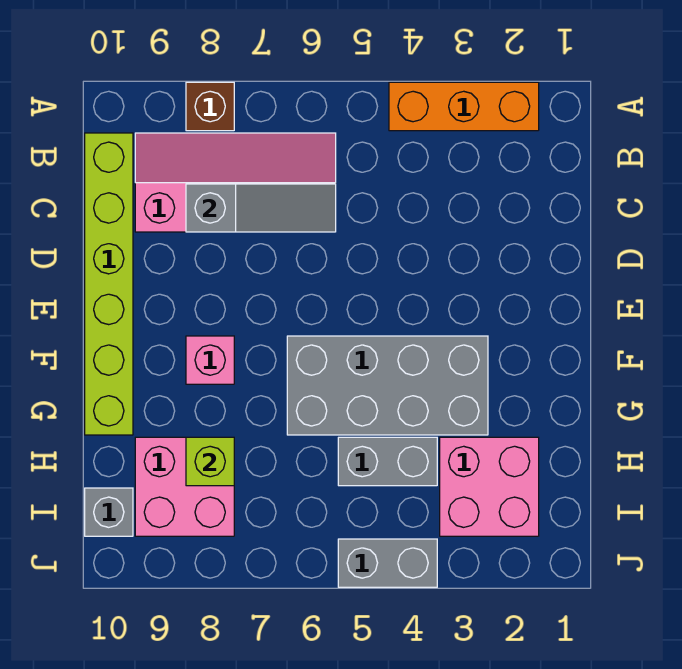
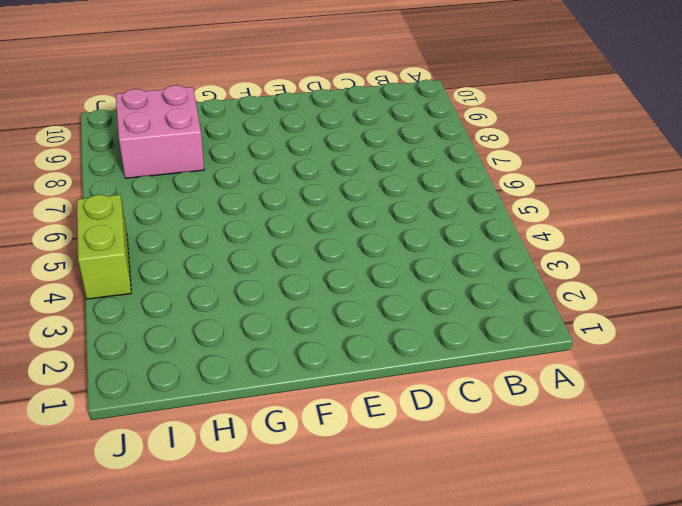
lime brick J4:J5 level 1 -> grey brick J4:J5 level 1
none -> orange brick A2:A4 level 1
none -> brown brick A8 level 1
none -> pink slope B6:C9 level 1 top C

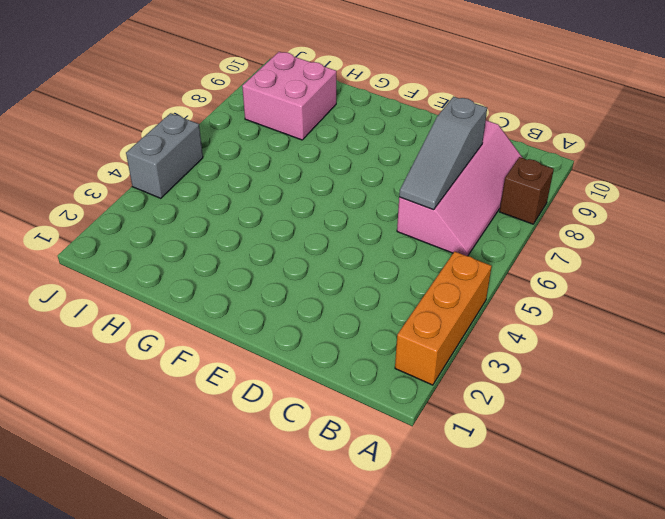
none -> lime brick B10:G10 level 1
none -> grey brick F3:G6 level 1
none -> pink brick F8 level 1

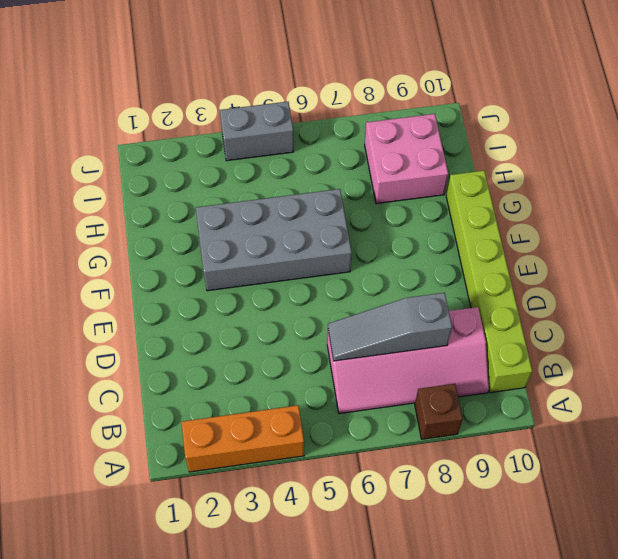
none -> pink brick F8 level 1
none -> pink brick H2:I3 level 1
none -> grey brick H4:H5 level 1

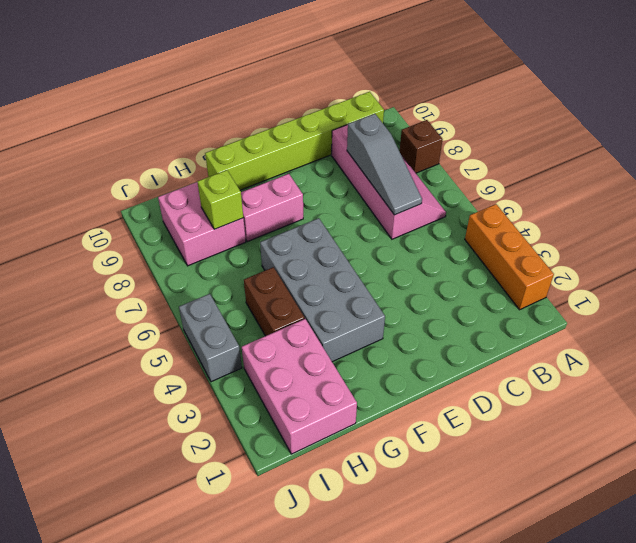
pink brick F8:G8 level 1 -> pink brick F8 level 1
pink brick H1:I3 level 1 -> pink brick H2:I3 level 1
brown brick H4:H5 level 1 -> grey brick H4:H5 level 1
none -> grey brick I10 level 1

